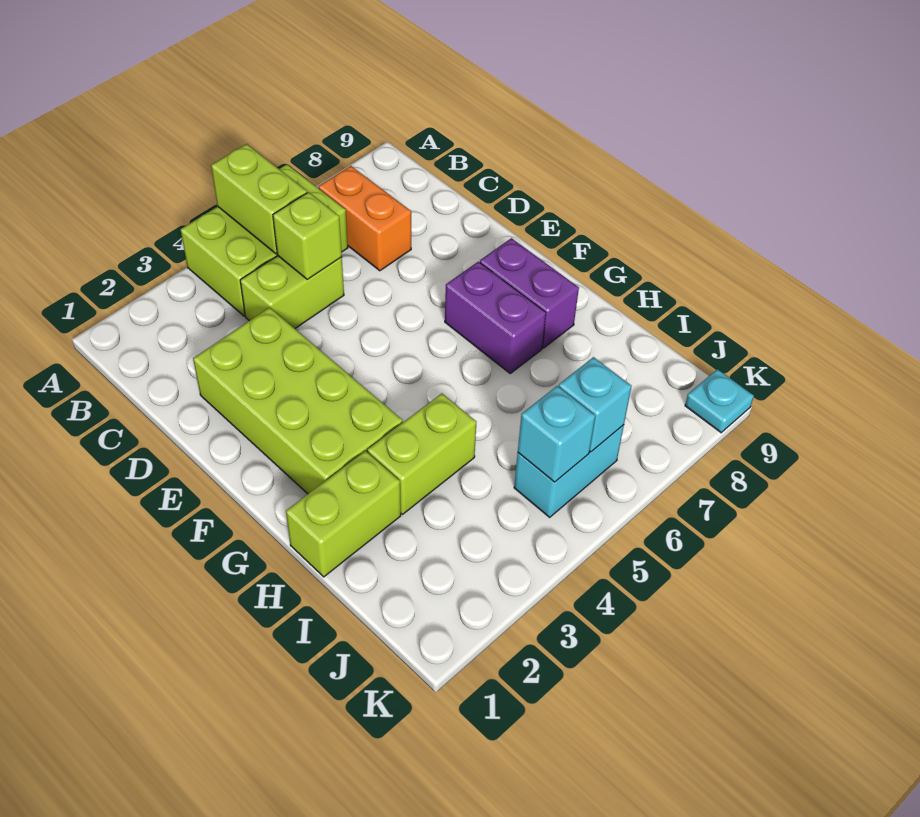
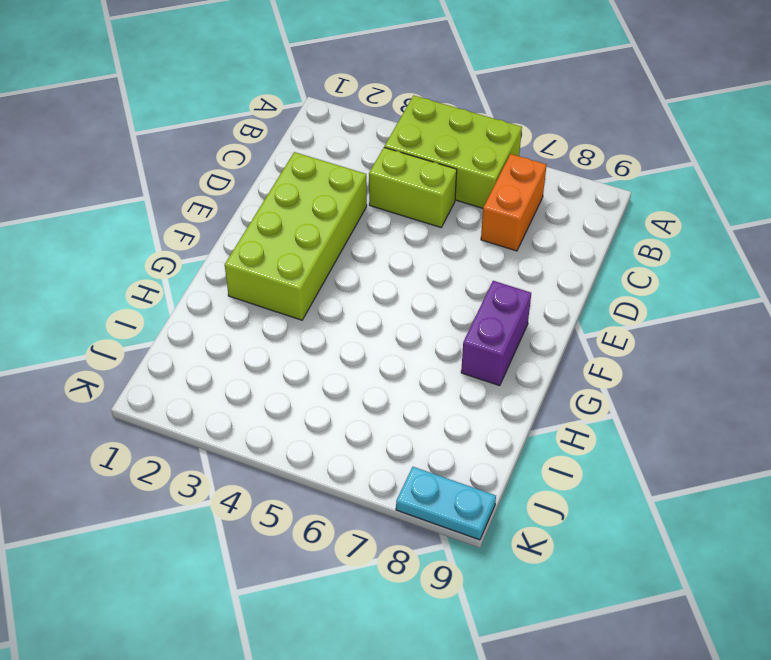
cyan plate K8:K9 level 1 -> cyan plate K9 level 1
none -> purple brick F7:G7 level 1
none -> lime brick H1:H2 level 1
none -> lime brick H3:H4 level 1

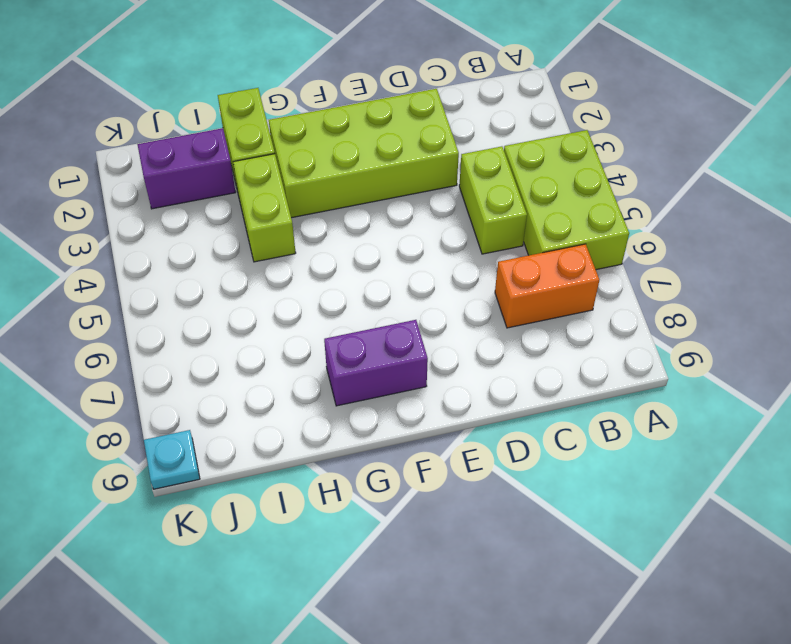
purple brick I2:J2 level 1 -> purple brick F7:G7 level 1
none -> cyan brick J5:J6 level 1
none -> lime brick A5:B5 level 2
none -> lime brick C5 level 2

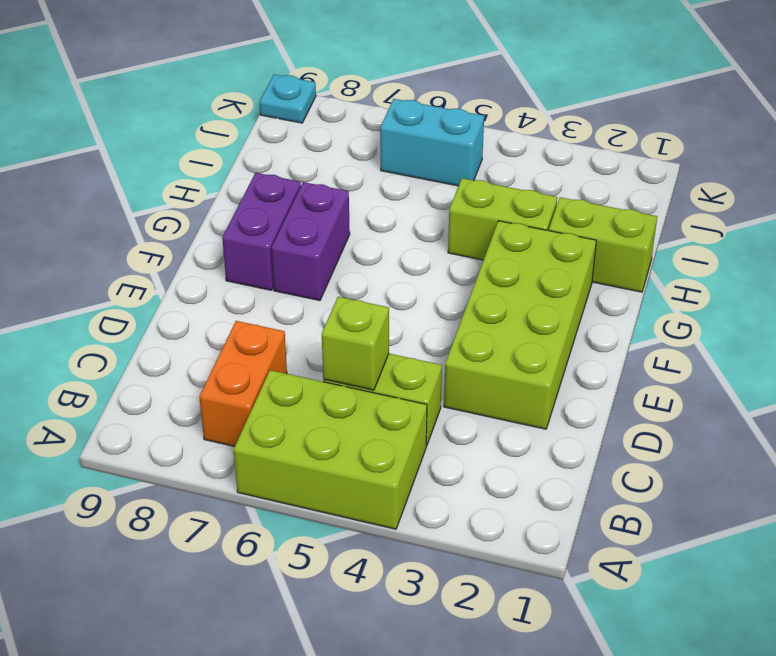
none -> lime brick A5:B5 level 2
none -> cyan brick J5 level 2
none -> cyan brick J6 level 2

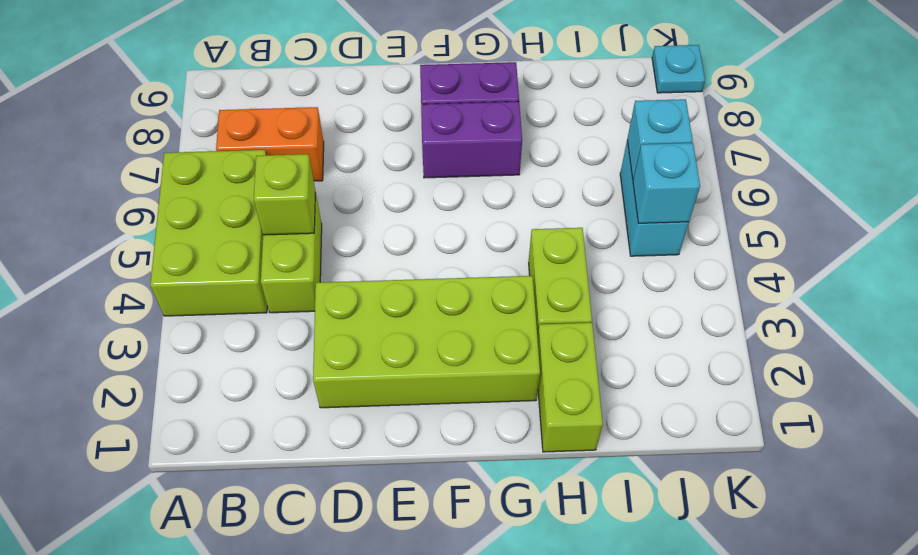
none -> lime brick A5:B5 level 2

